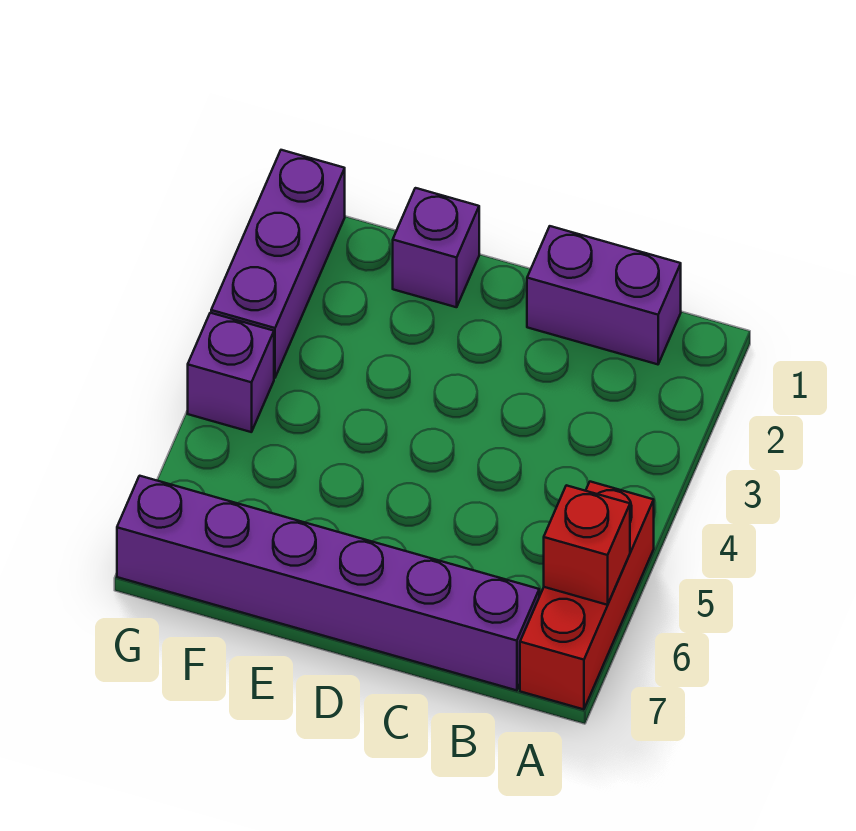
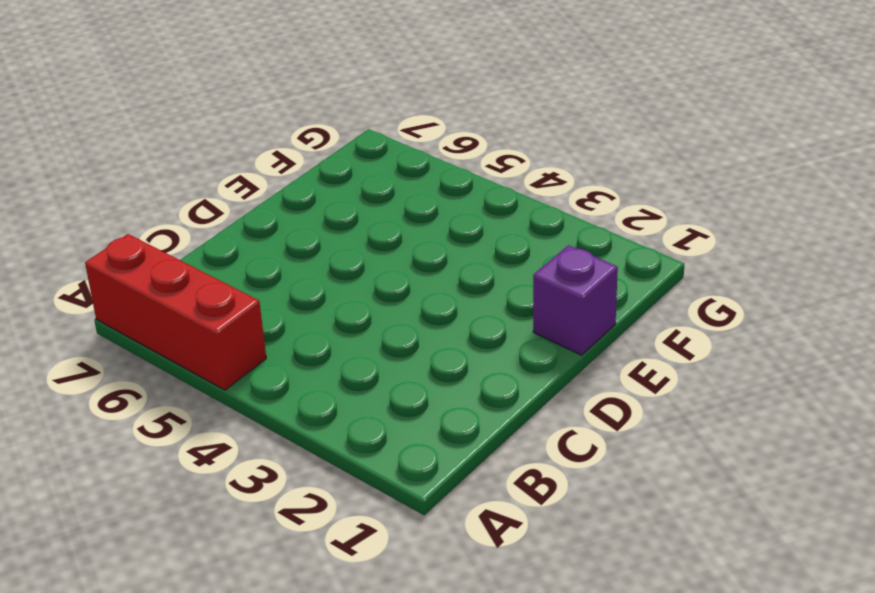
none -> purple brick B1:C1 level 1
none -> purple brick B7:G7 level 1

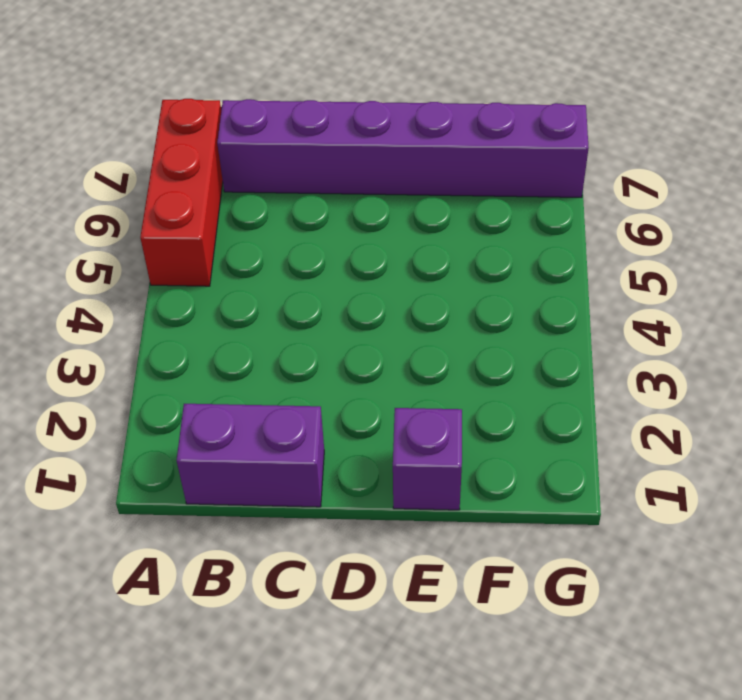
none -> purple brick G1:G3 level 1
none -> purple brick G4 level 1

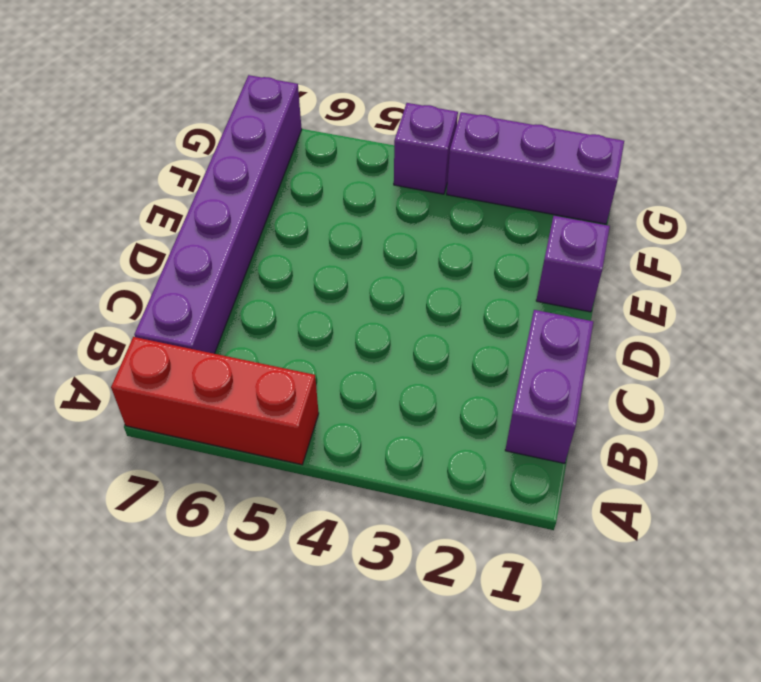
none -> red brick A6 level 2

